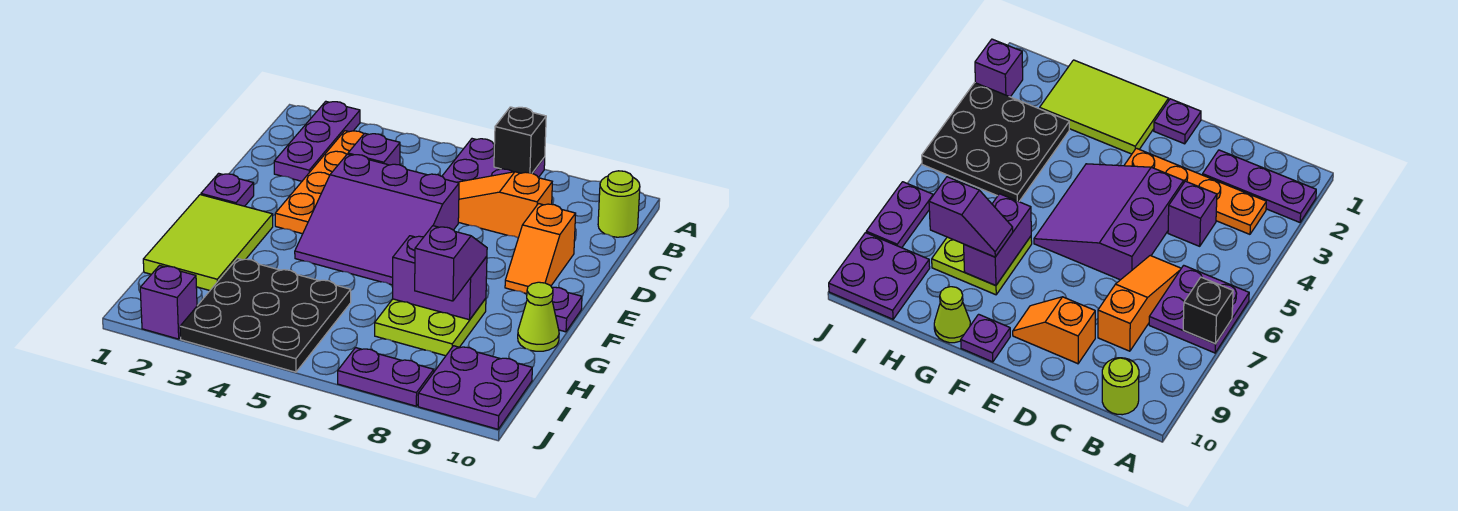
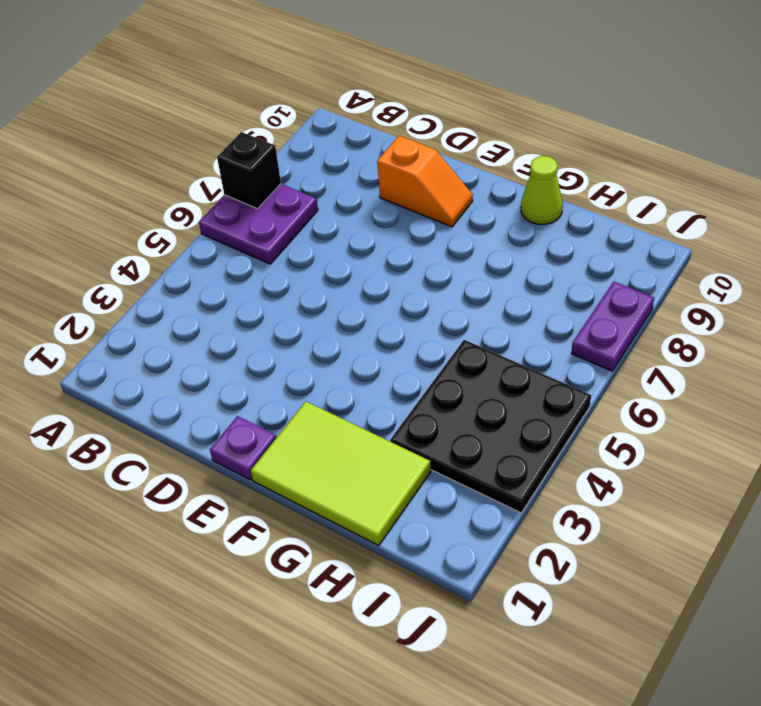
none -> purple plate A2:C2 level 1
none -> orange plate B3:E3 level 1
none -> lime round brick B10 level 1

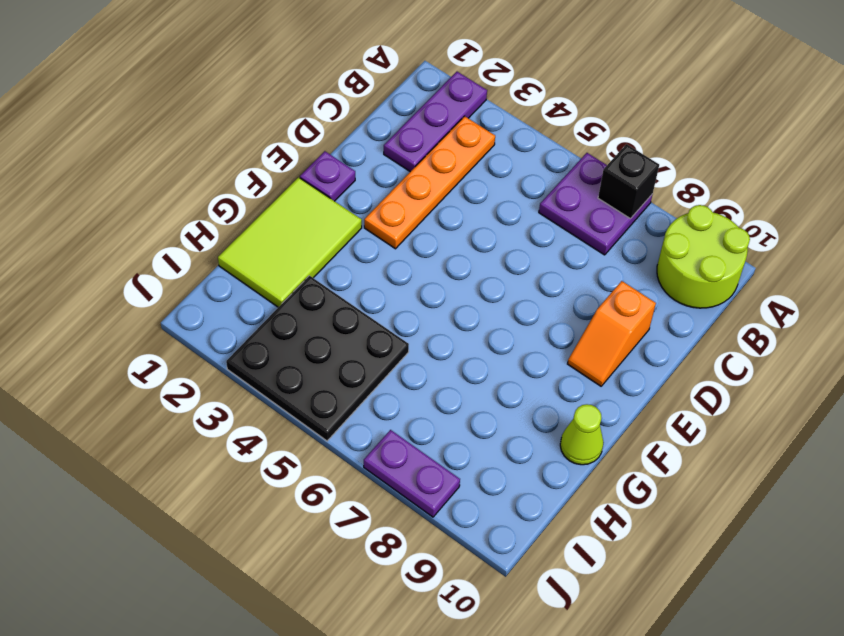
lime round brick A9:B10 level 1 -> lime round brick B10 level 1
none -> purple brick C4 level 1
none -> orange slope C6:C8 level 1 top 8
none -> purple slope D4:F6 level 1 top D

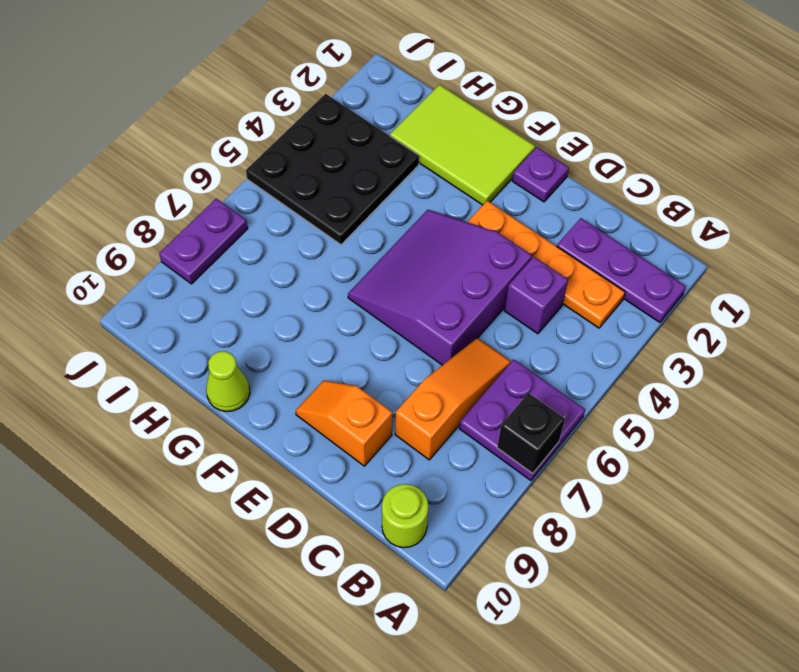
none -> purple plate F10 level 1
none -> lime plate G7:H8 level 1
none -> purple plate I9:J10 level 1

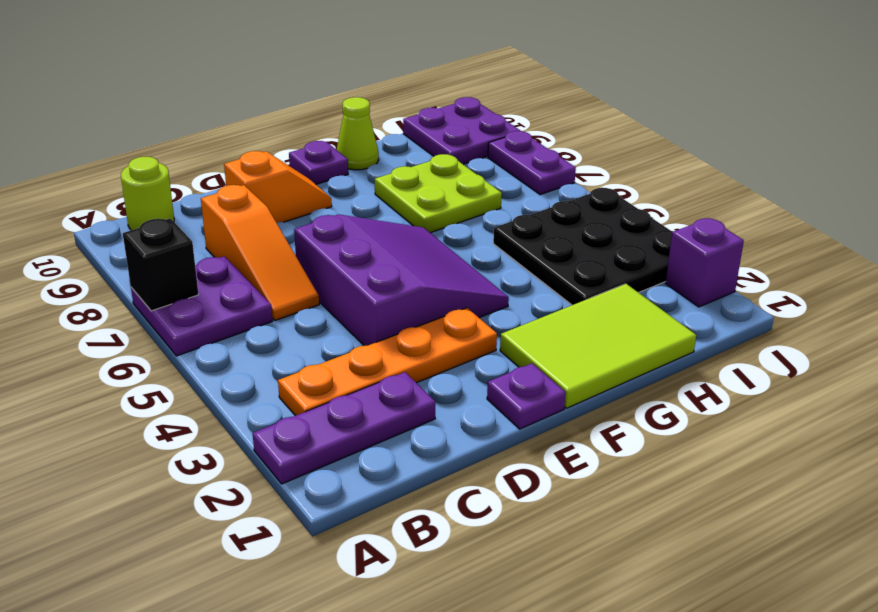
none -> purple brick C4 level 1
none -> purple brick G7:G8 level 2
none -> purple slope G8:H8 level 3 top H

